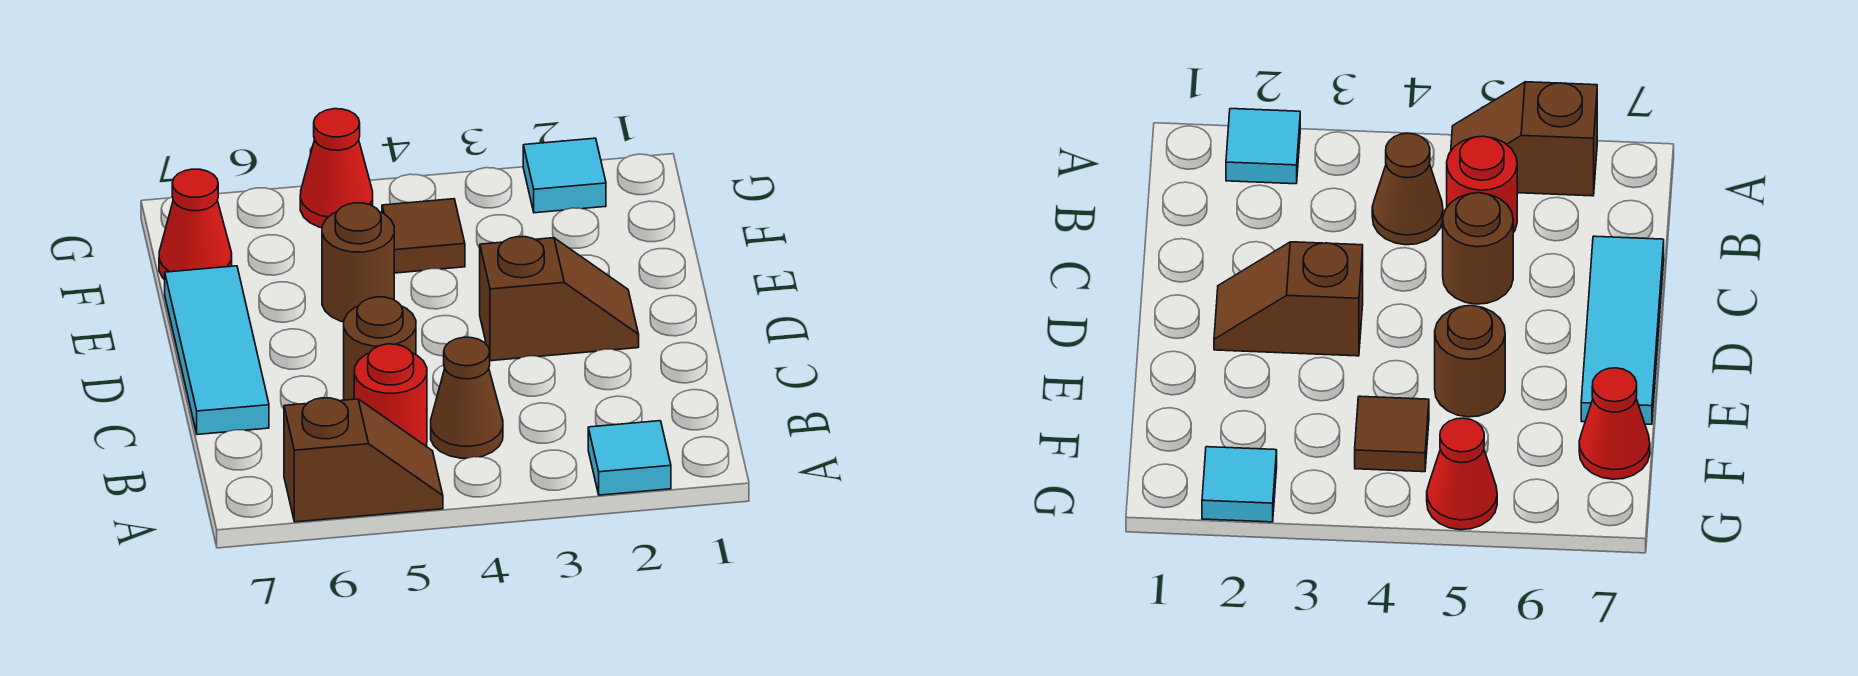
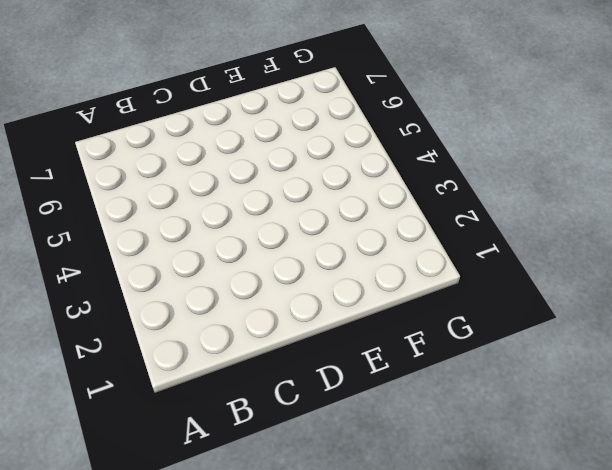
none -> cyan tile A2 level 1
none -> brown slope A5:A6 level 1 top 6
none -> brown cone B4 level 1

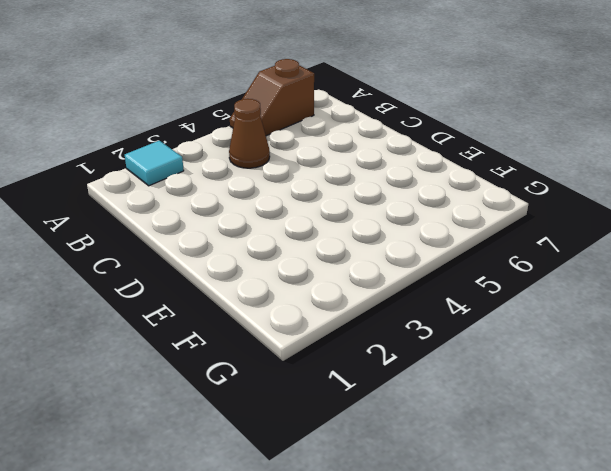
none -> red round brick B5 level 1
none -> brown round brick C5 level 1
none -> cyan tile C7:E7 level 1

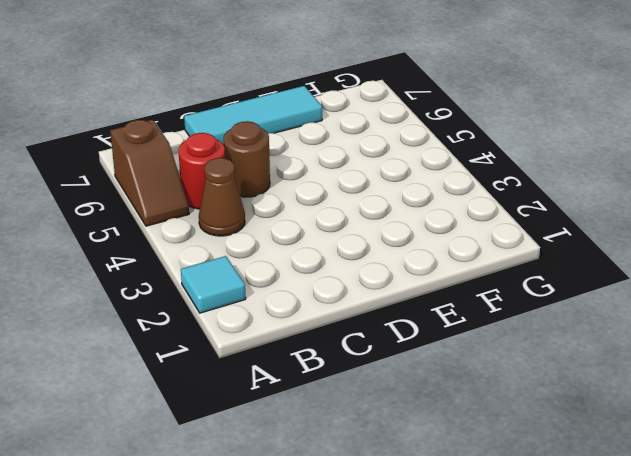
none -> brown slope D2:D3 level 1 top 3
none -> brown round brick E5 level 1
none -> brown tile F4 level 1

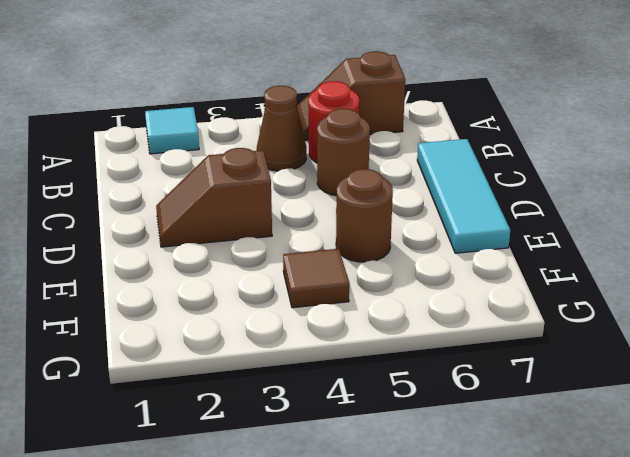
none -> red cone F7 level 1
none -> cyan tile G2 level 1
none -> red cone G5 level 1

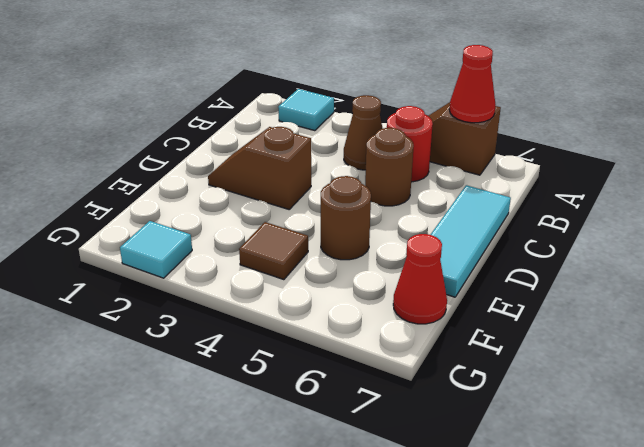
red cone A6 level 2 -> red cone G5 level 1

